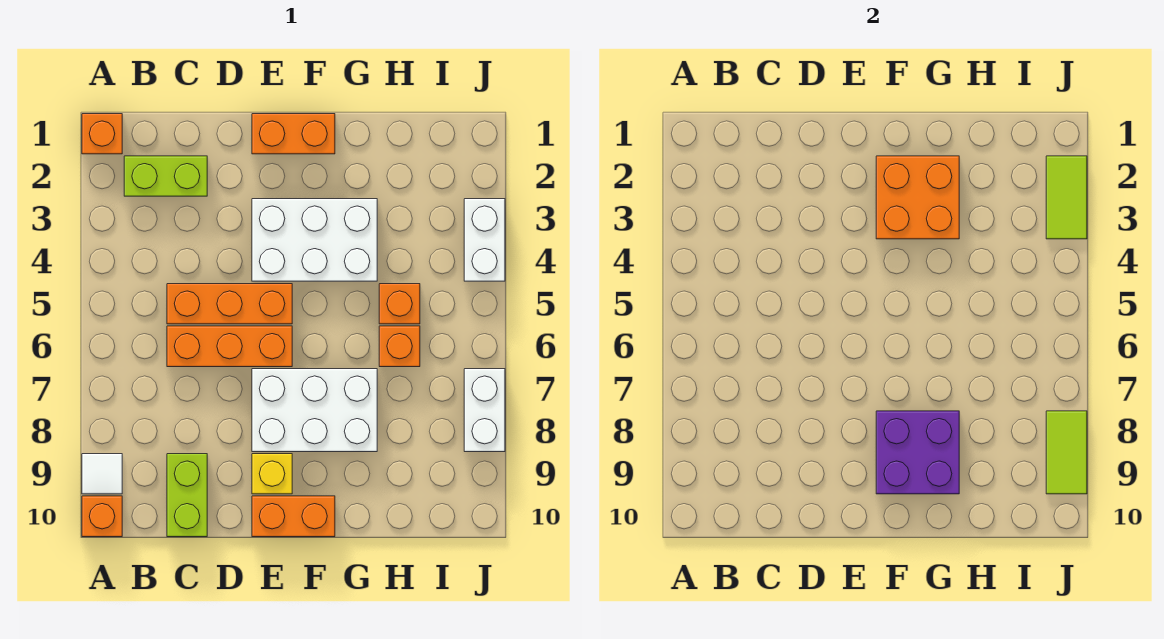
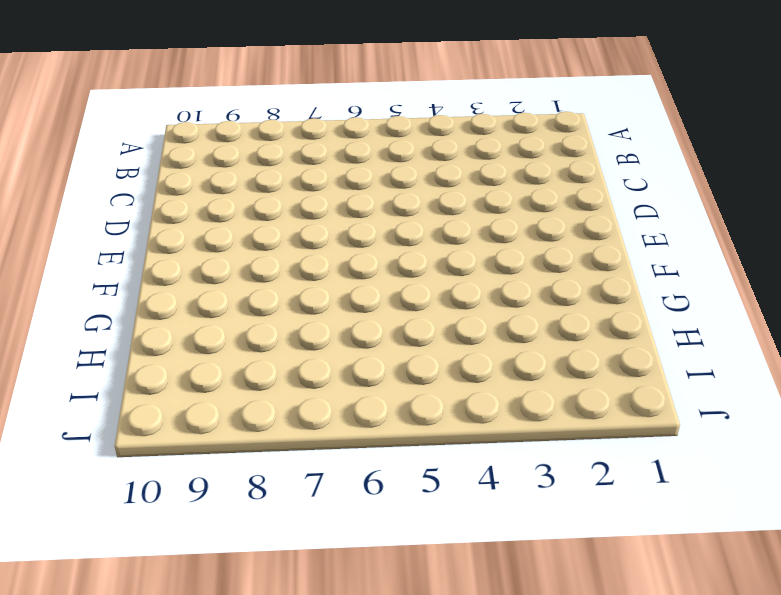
none -> orange brick A1 level 1
none -> white tile A9 level 1
none -> orange brick A10 level 1

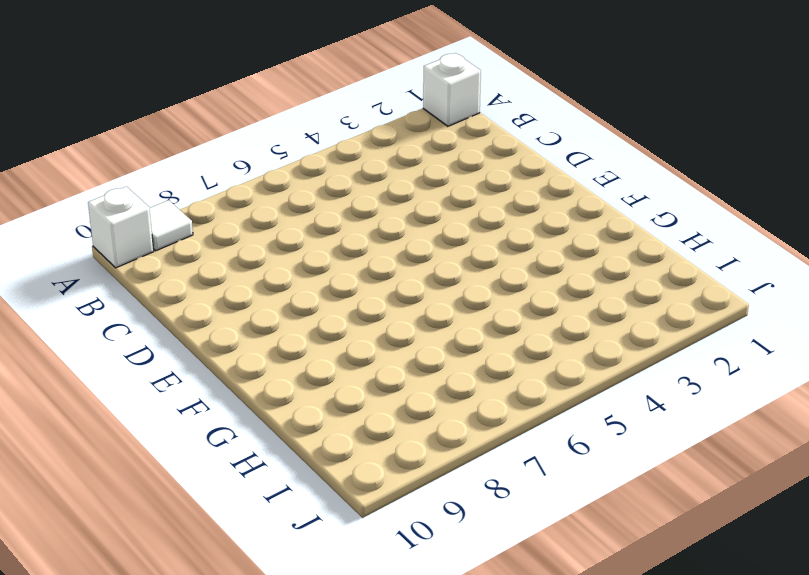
white brick A1 level 1 -> orange brick A1 level 1
white brick A10 level 1 -> orange brick A10 level 1
none -> lime brick B2:C2 level 1
none -> orange brick C5:E5 level 1
none -> orange brick C6:E6 level 1

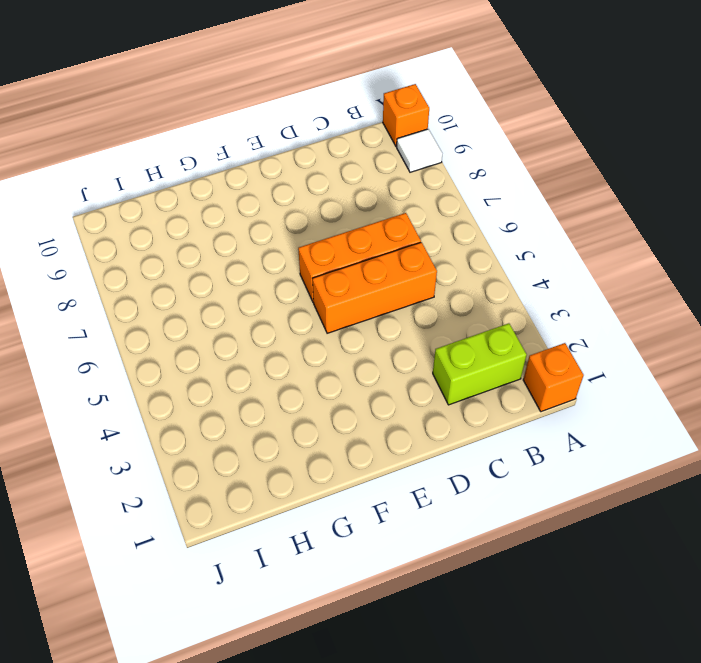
none -> lime brick C9:C10 level 1
none -> orange brick E1:F1 level 1
none -> white brick E3:G4 level 1

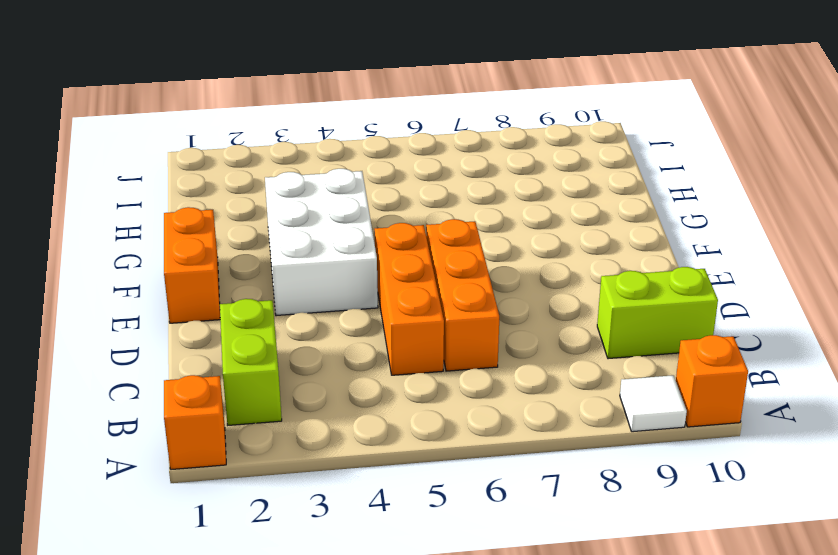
none -> white brick E7:G8 level 1
none -> yellow brick E9 level 1
none -> orange brick E10:F10 level 1

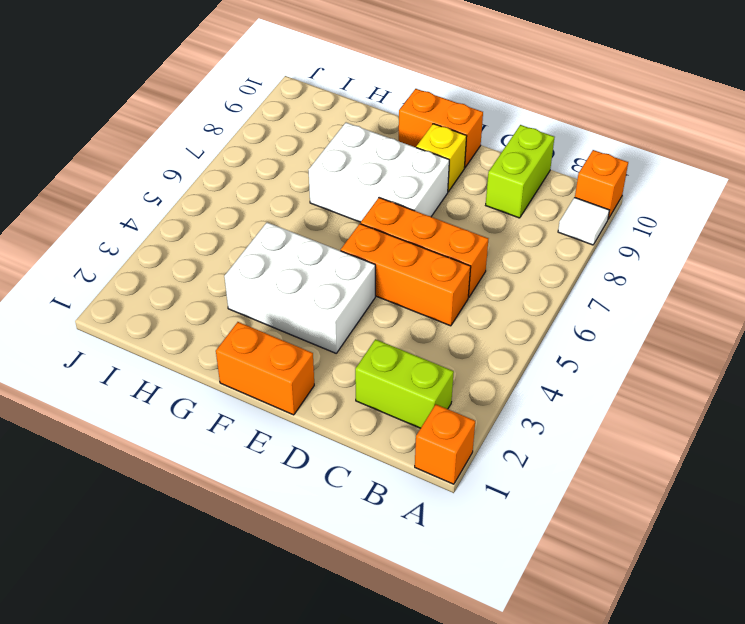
none -> orange brick H5 level 1
none -> orange brick H6 level 1
none -> white brick J3:J4 level 1

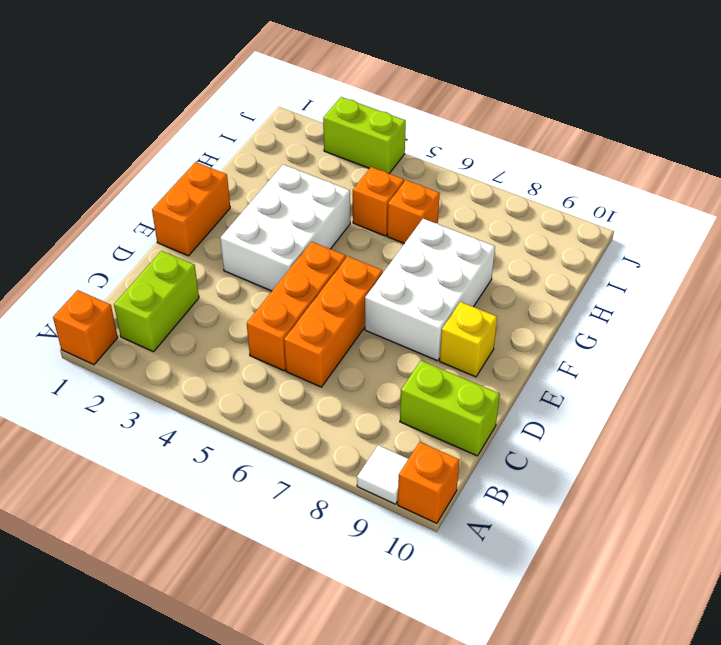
lime brick J3:J4 level 1 -> white brick J3:J4 level 1
none -> orange brick E10:F10 level 1
none -> white brick J7:J8 level 1
none -> orange brick F2:G3 level 2

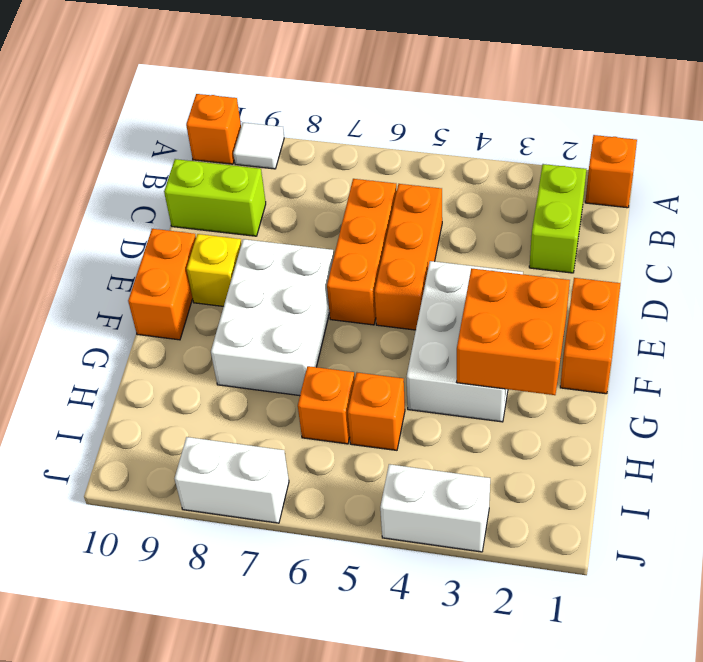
none -> purple brick F8:G9 level 2
none -> lime tile J2:J3 level 2
none -> lime tile J8:J9 level 2

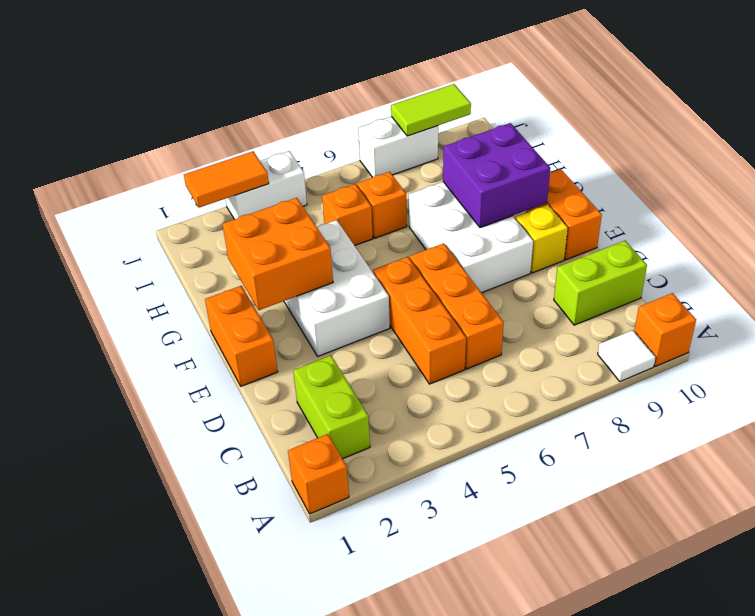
orange tile J2:J3 level 2 -> lime tile J2:J3 level 2

